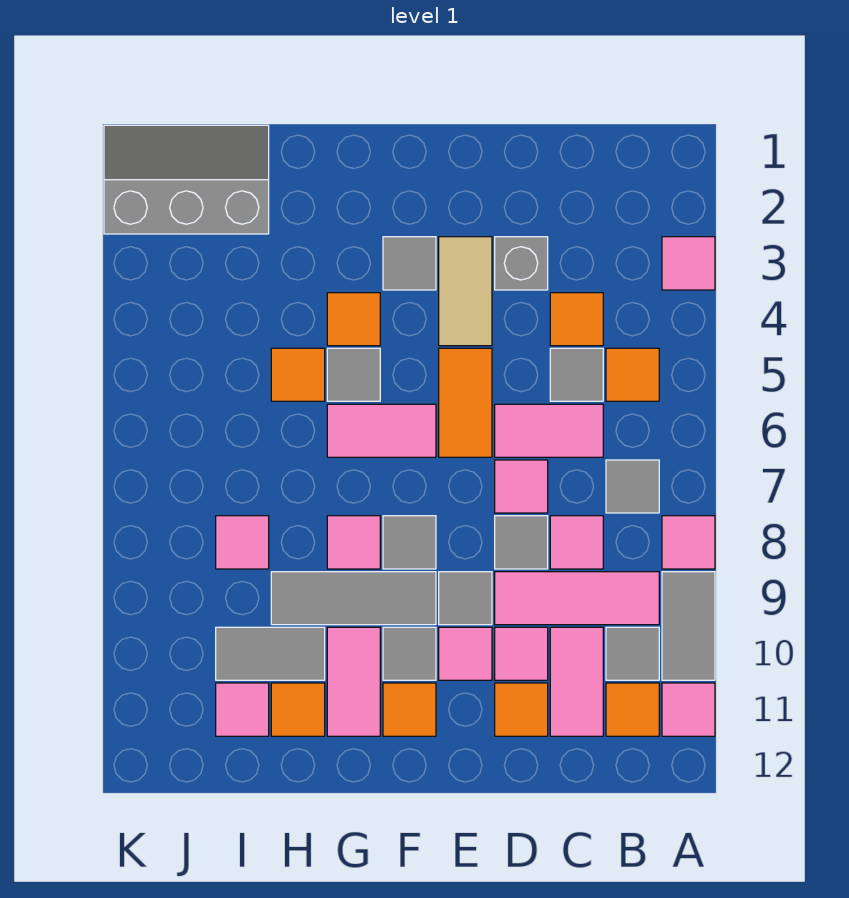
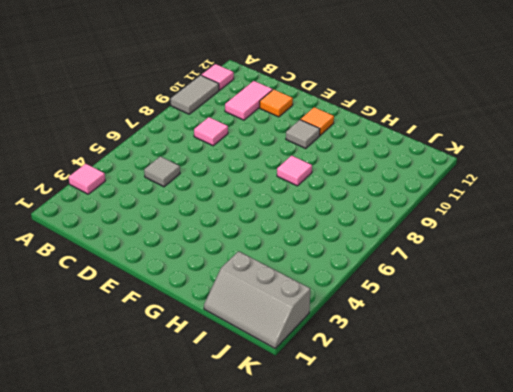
none -> pink tile A8 level 1
none -> orange tile B5 level 1
none -> grey tile B7 level 1
none -> pink tile B9:D9 level 1

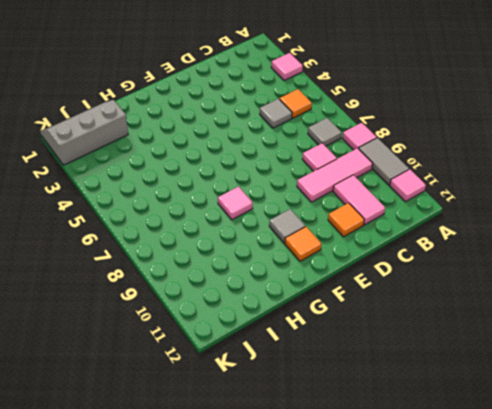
none -> grey tile B10 level 1
none -> orange tile B11 level 1
none -> orange tile C4 level 1
none -> pink tile C6:D6 level 1

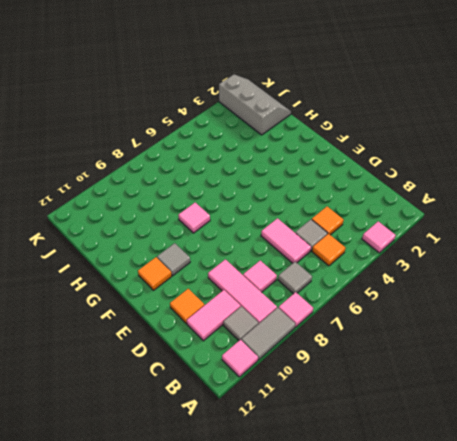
none -> orange tile B11 level 1
none -> grey brick D3 level 1
none -> pink tile D7 level 1
none -> grey tile D8 level 1

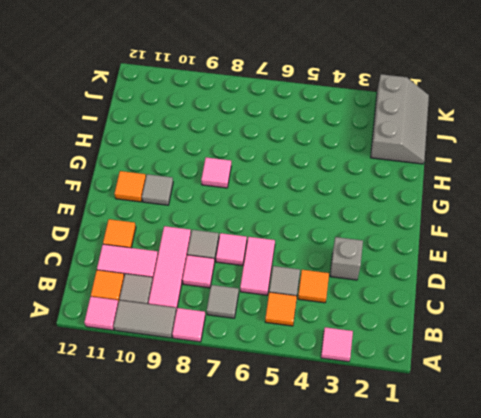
none -> pink tile D10 level 1
none -> tan tile E3:E4 level 1
none -> orange tile E5:E6 level 1
none -> grey tile E9 level 1

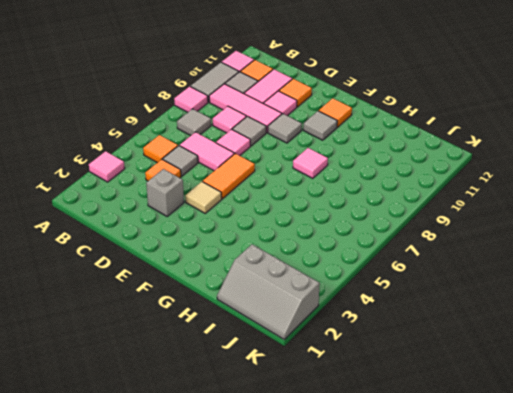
tan tile E4 level 1 -> tan tile E3:E4 level 1
none -> pink tile E10 level 1
none -> grey tile F3 level 1
none -> pink tile F6:G6 level 1
none -> grey tile F8 level 1

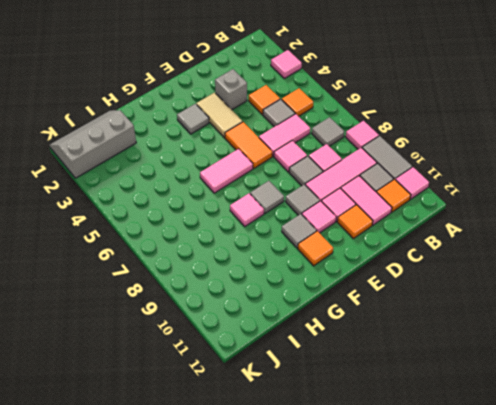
none -> grey tile F9:H9 level 1
none -> orange tile G4 level 1
none -> grey tile G5 level 1
none -> pink tile G10:G11 level 1

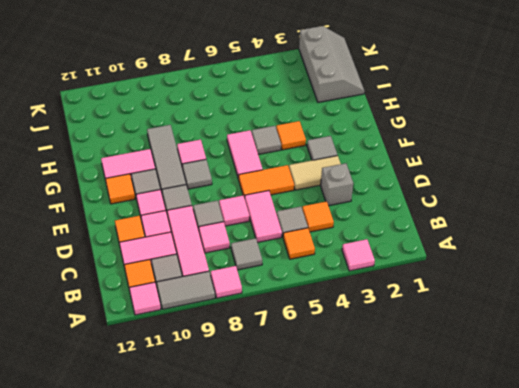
none -> orange tile H5 level 1
none -> grey tile H10:I10 level 1
none -> orange tile H11 level 1
none -> pink tile I8 level 1

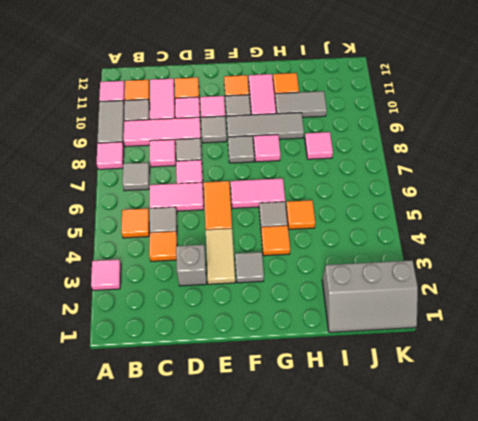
none -> pink tile I11 level 1

